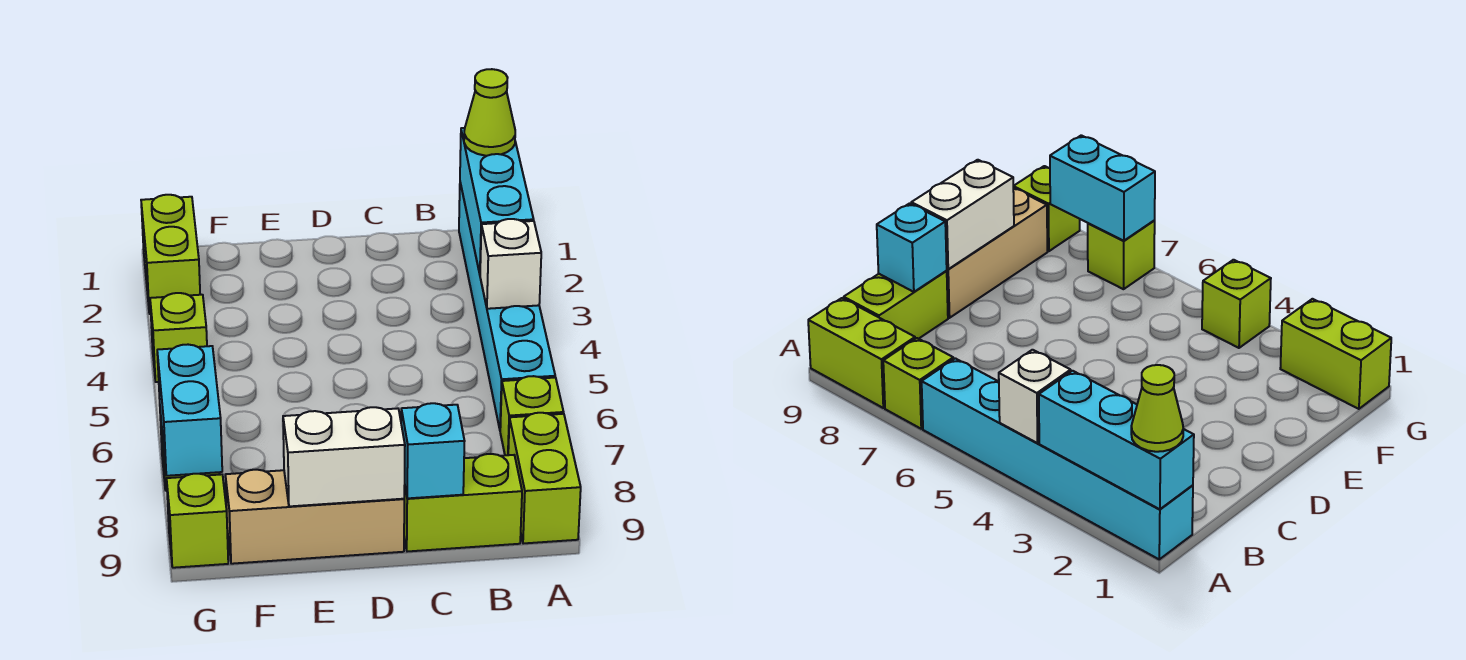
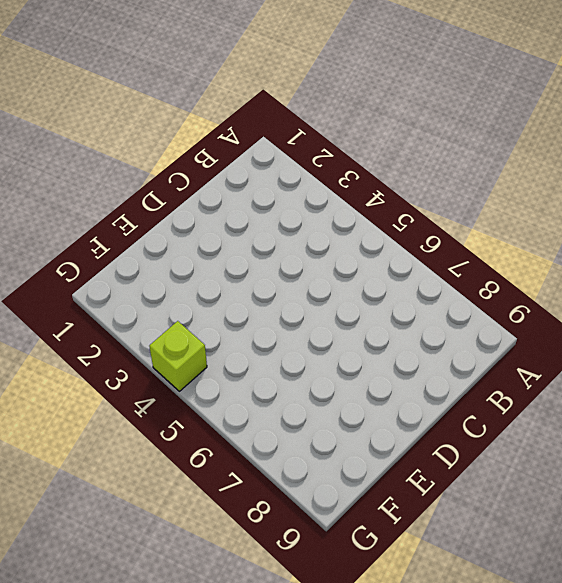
none -> cyan brick A1:A6 level 1
none -> lime brick A7 level 1
none -> lime brick A8:A9 level 1

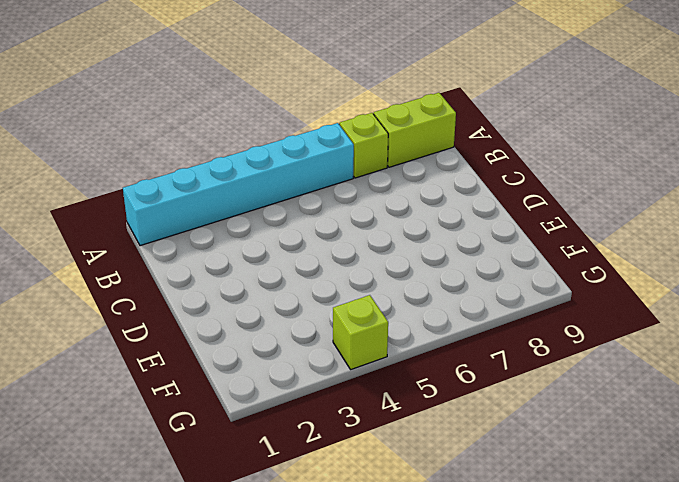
none -> lime brick B9:C9 level 1
none -> tan brick D9:F9 level 1
none -> lime brick G1:G2 level 1

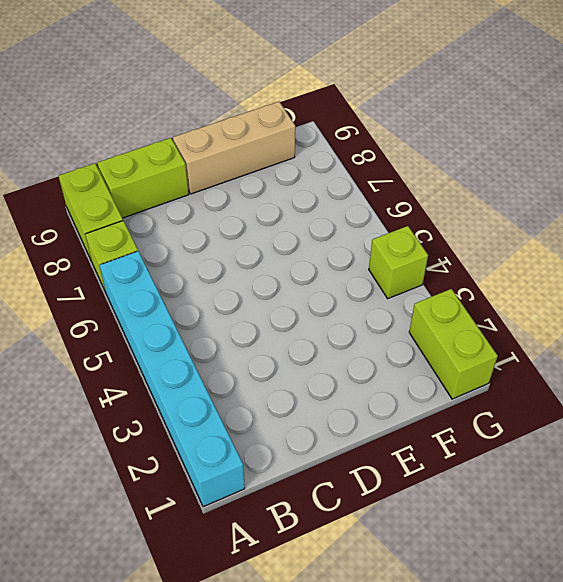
none -> lime brick G7 level 1
none -> lime brick G9 level 1
none -> cyan brick A1:A3 level 2

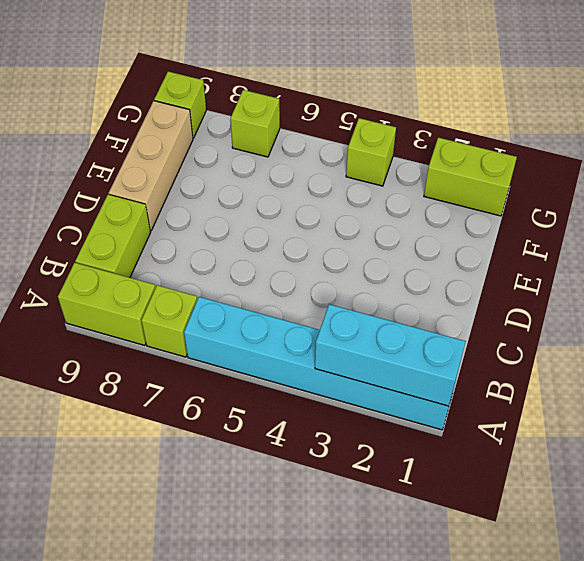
none -> white brick A4 level 2
none -> cyan brick C9 level 2
none -> white brick D9:E9 level 2

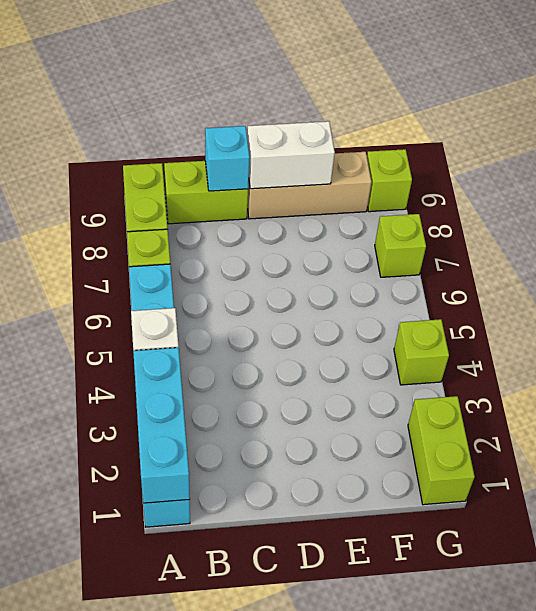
none -> cyan brick G7:G8 level 2
none -> lime cone A1 level 3

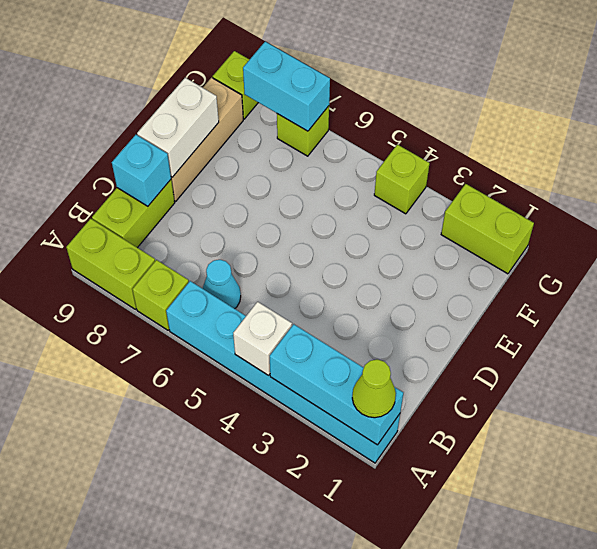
cyan cone B6 level 1 -> none

